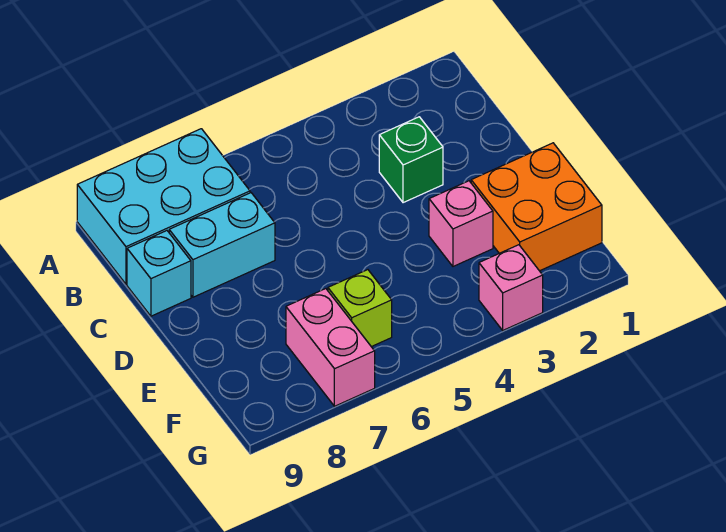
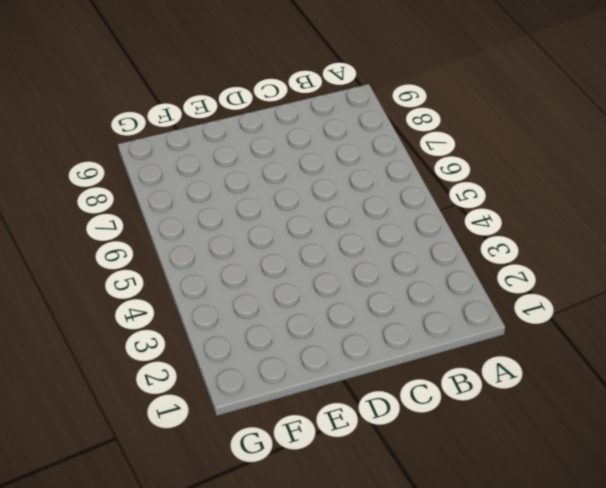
none -> cyan brick A7:B9 level 1
none -> green brick C3 level 1

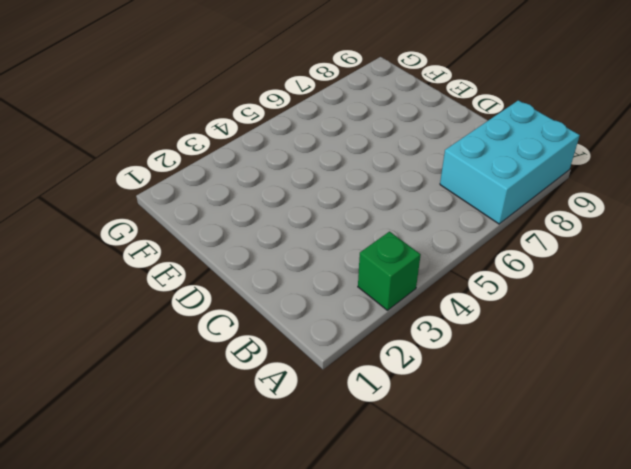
green brick A3 level 1 -> green brick C3 level 1
none -> cyan brick C7:C8 level 1
none -> cyan brick C9 level 1

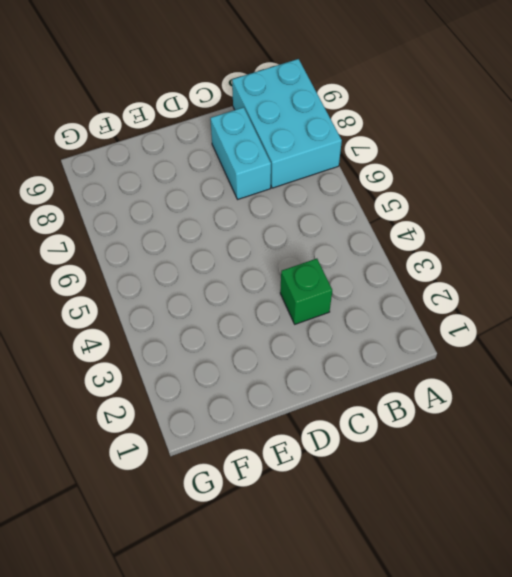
none -> cyan brick C9 level 1
none -> orange brick E1:F2 level 1

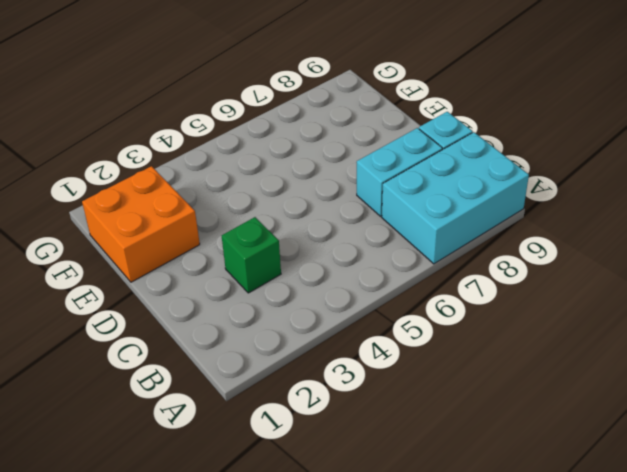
none -> pink brick E3 level 1
none -> lime brick F6 level 1

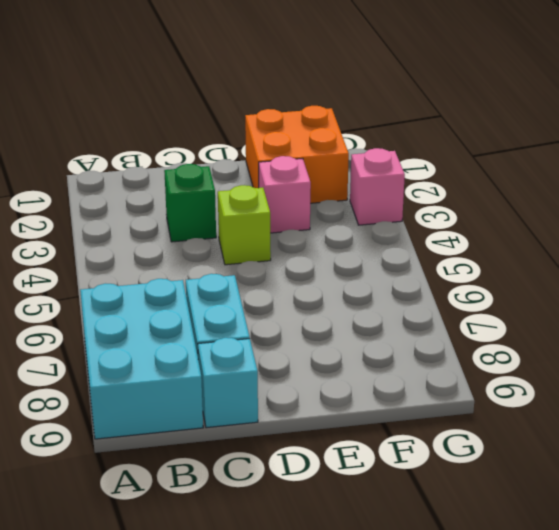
lime brick D4 level 1 -> lime brick F6 level 1
none -> pink brick F7:G7 level 1

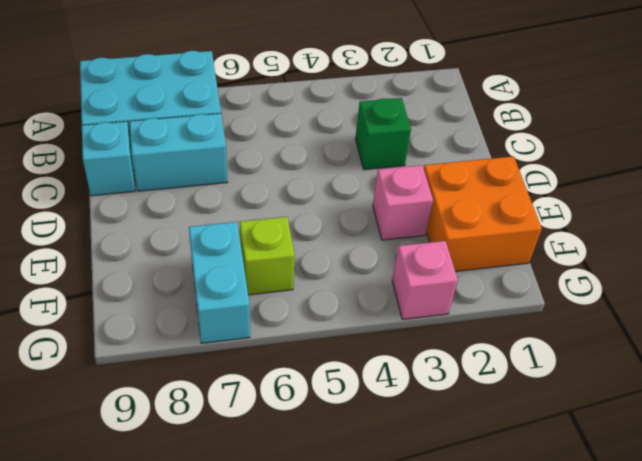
cyan brick F7:G7 level 1 -> pink brick F7:G7 level 1

